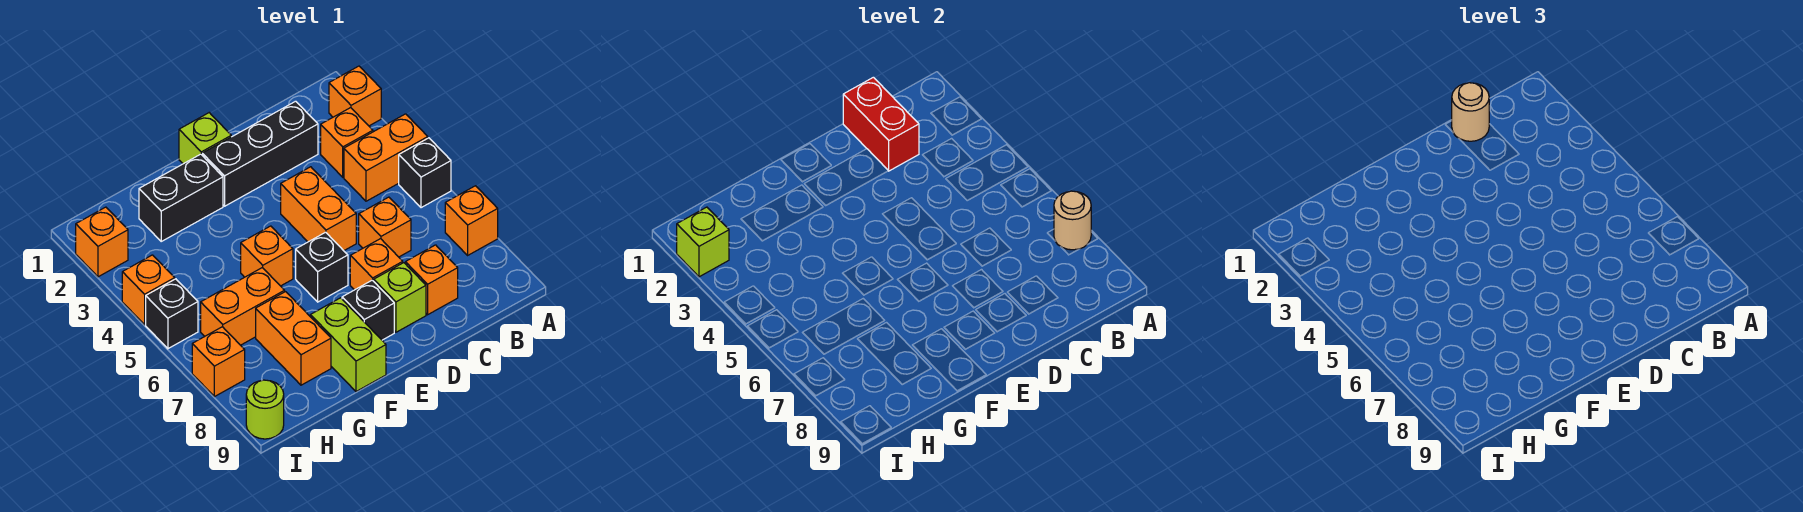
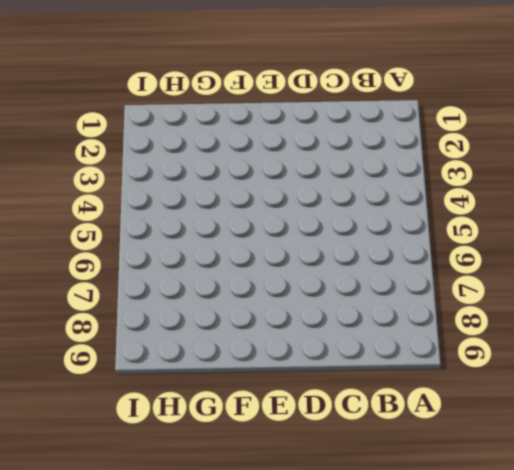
none -> orange brick A2 level 1
none -> orange brick A4:B4 level 1
none -> black brick A5 level 1

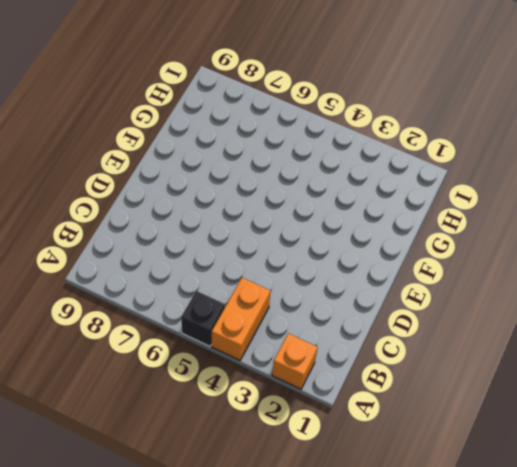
none -> orange brick A7 level 1
none -> orange brick B3 level 1
none -> black brick C2:E2 level 1

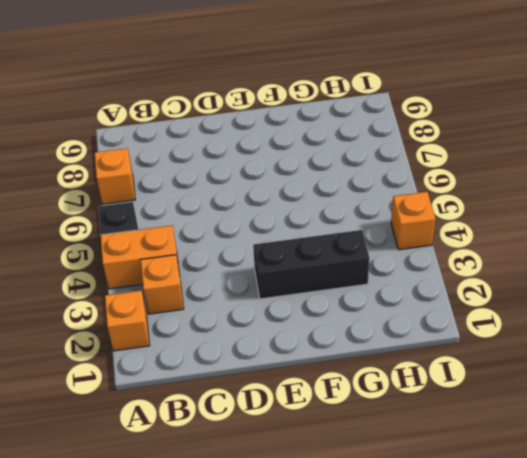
black brick E3:G3 level 1 -> black brick C2:E2 level 1
none -> orange brick C6 level 1
none -> orange brick C8 level 1
none -> orange brick D4:D5 level 1

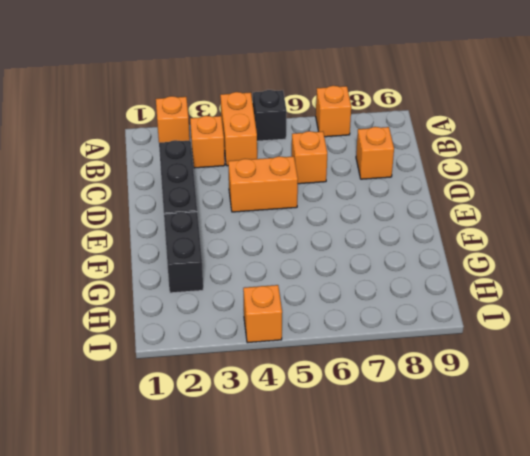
none -> orange brick D7 level 1
none -> lime brick D8 level 1
none -> lime brick E1 level 1

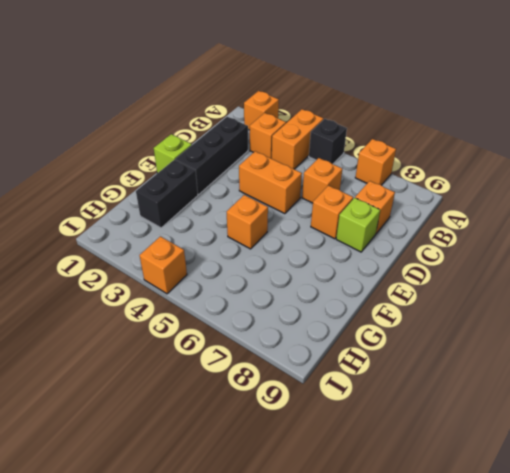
none -> black brick E6 level 1
none -> black brick E8 level 1
none -> lime brick F8:F9 level 1

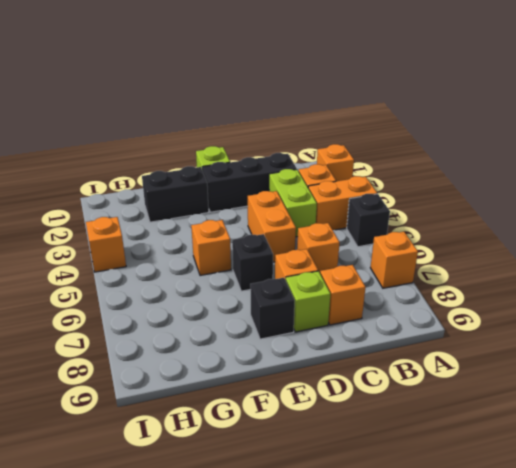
lime brick C3:C4 level 1 -> lime brick F8:F9 level 1
none -> orange brick G6:H6 level 1
none -> orange brick G7:G8 level 1
none -> orange brick I2 level 1

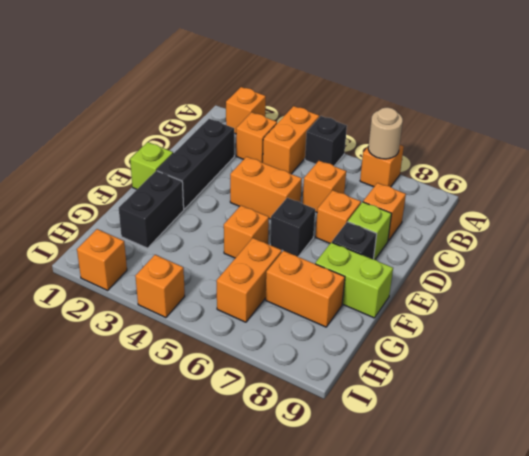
none -> black brick I5 level 1
none -> orange brick I7 level 1
none -> lime round brick I9 level 1

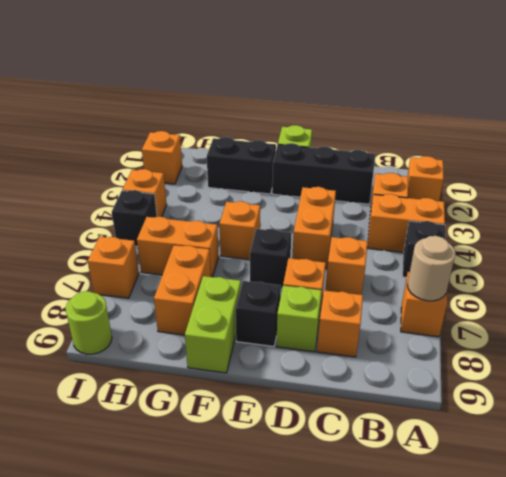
none -> red brick C1:C2 level 2
none -> lime brick I2 level 2
none -> tan round brick C1 level 3

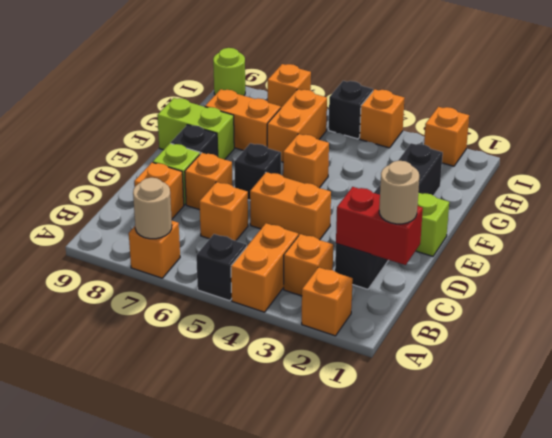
none -> lime brick I2 level 2

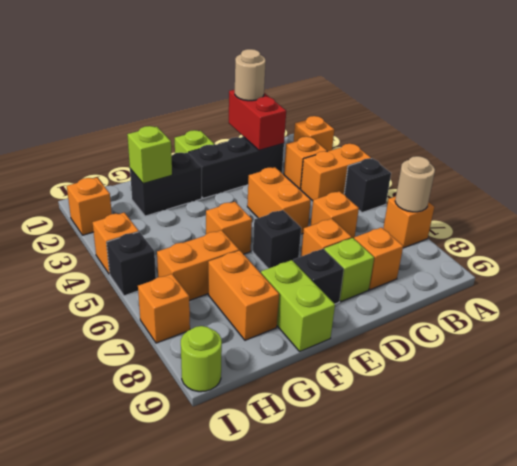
lime brick G2 level 2 -> lime brick I2 level 2

